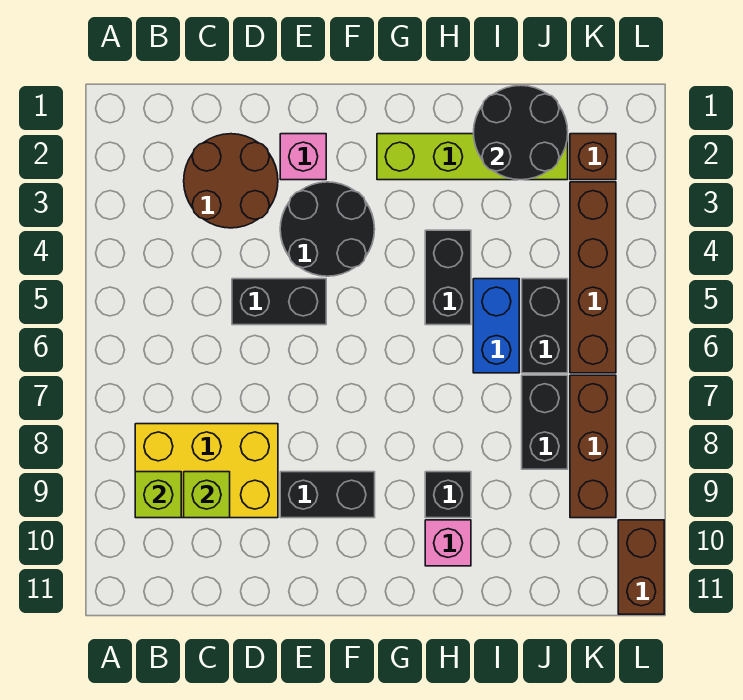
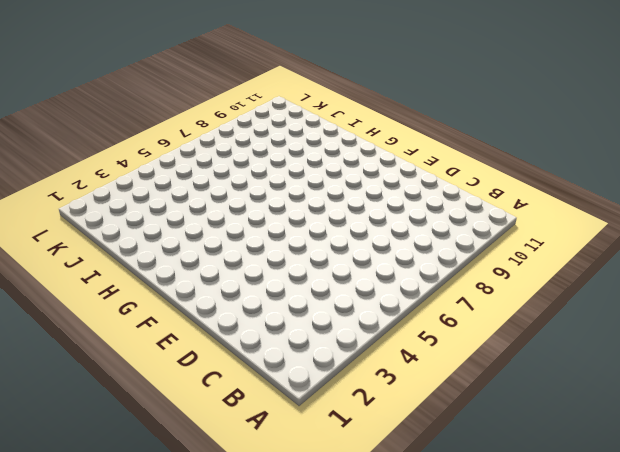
none -> yellow brick B8:D9 level 1
none -> brown round brick C2:D3 level 1
none -> black brick D5:E5 level 1

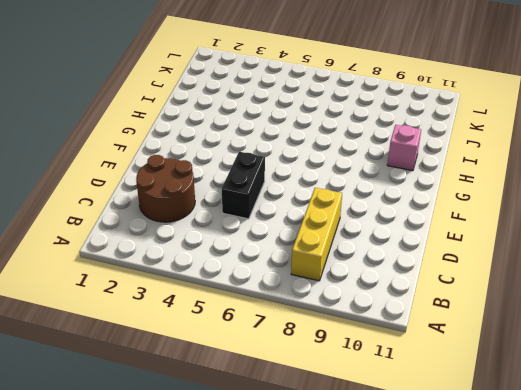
yellow brick B8:D8 level 1 -> yellow brick B8:D9 level 1
none -> pink brick E2 level 1
none -> black round brick E3:F4 level 1
none -> black brick E9:F9 level 1

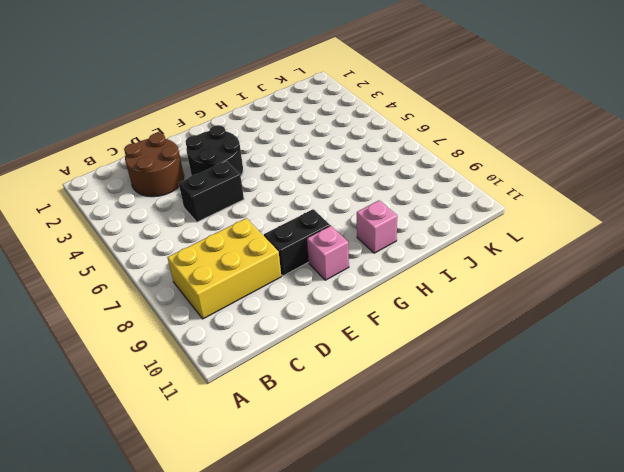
pink brick F10 level 1 -> pink brick E2 level 1
none -> lime brick G2:J2 level 1
none -> black brick H4:H5 level 1
none -> black brick H9 level 1

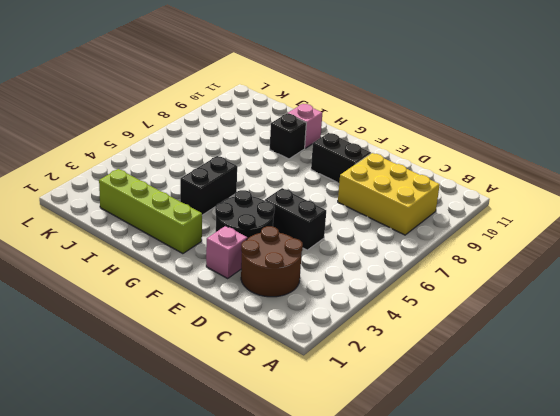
none -> blue brick I5:I6 level 1
none -> black brick J5:J6 level 1
none -> black brick J7:J8 level 1

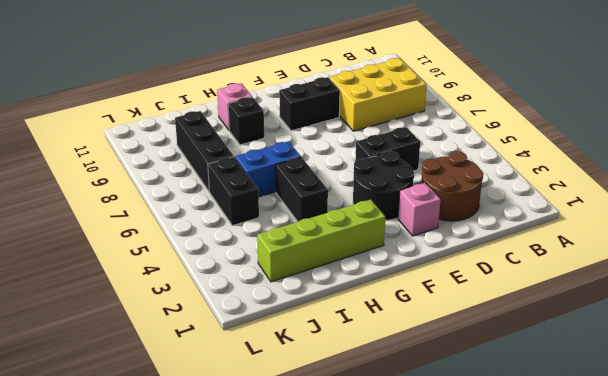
blue brick H6:I6 level 1 -> blue brick I5:I6 level 1
black brick J7:J9 level 1 -> black brick J7:J8 level 1
none -> brown brick K2 level 1
none -> brown brick K3:K6 level 1
none -> brown brick K7:K9 level 1

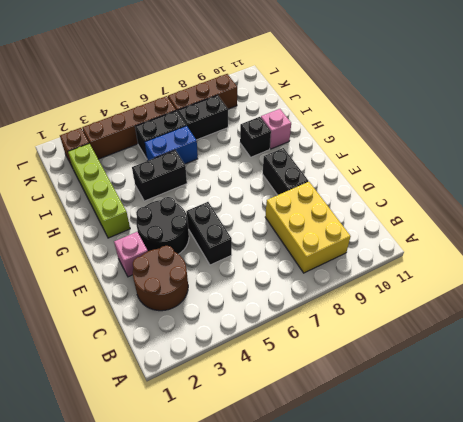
none -> brown brick L10:L11 level 1
none -> lime brick B9 level 2
none -> lime brick C9 level 2

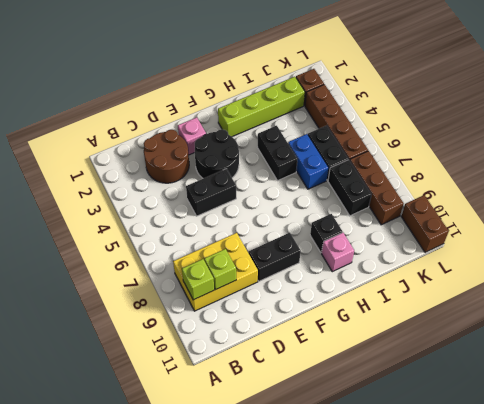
none -> black round brick I1:J2 level 2

